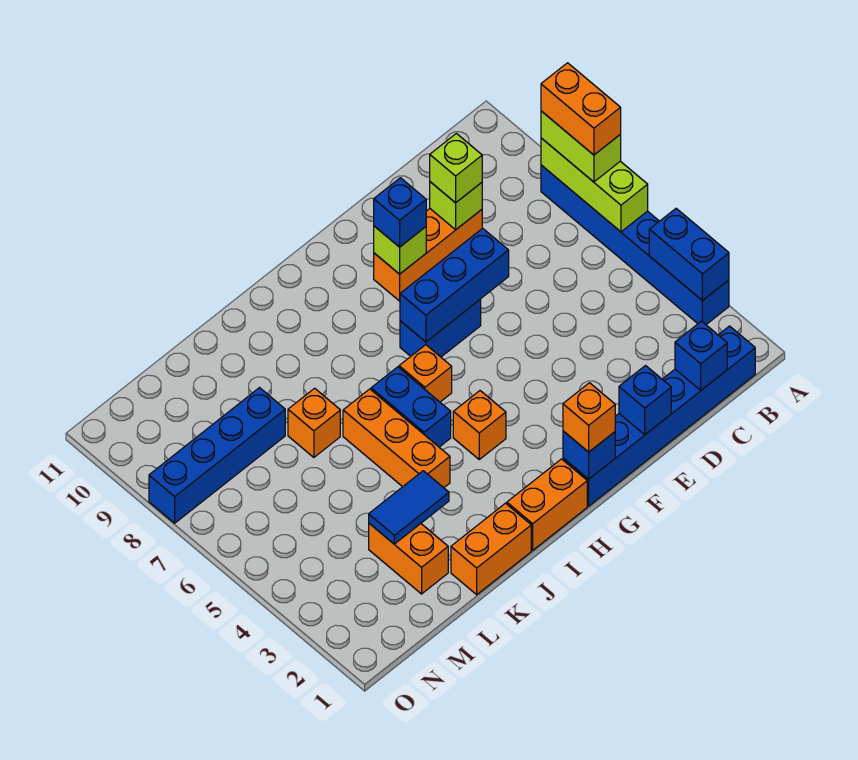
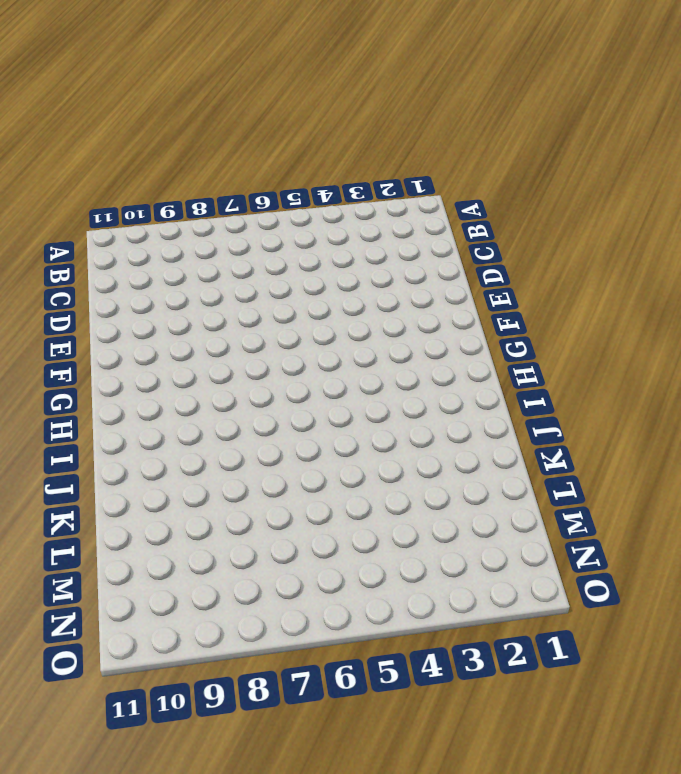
none -> blue brick A3:A8 level 1
none -> blue brick B1:G1 level 1
none -> orange brick D9:F9 level 1

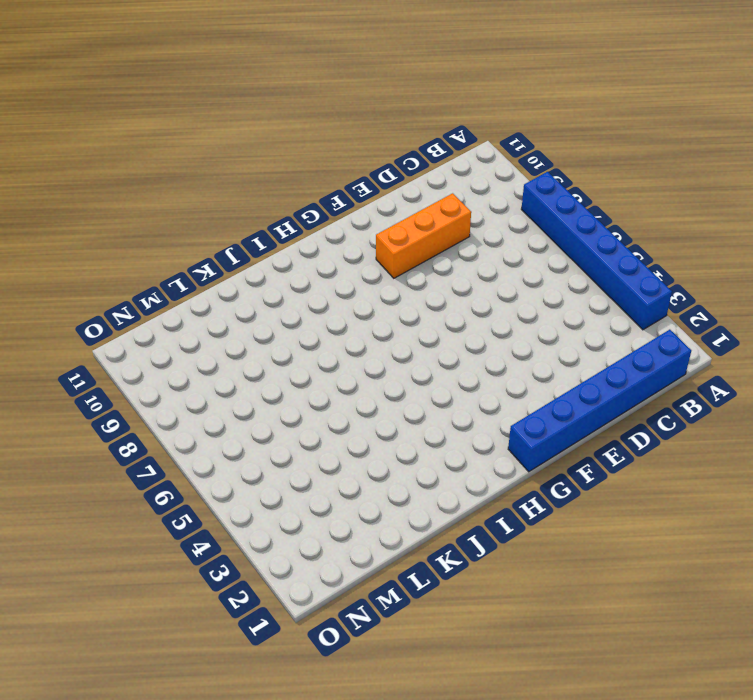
none -> blue brick F7:G7 level 1
none -> orange brick H1:I1 level 1
none -> orange brick H4 level 1

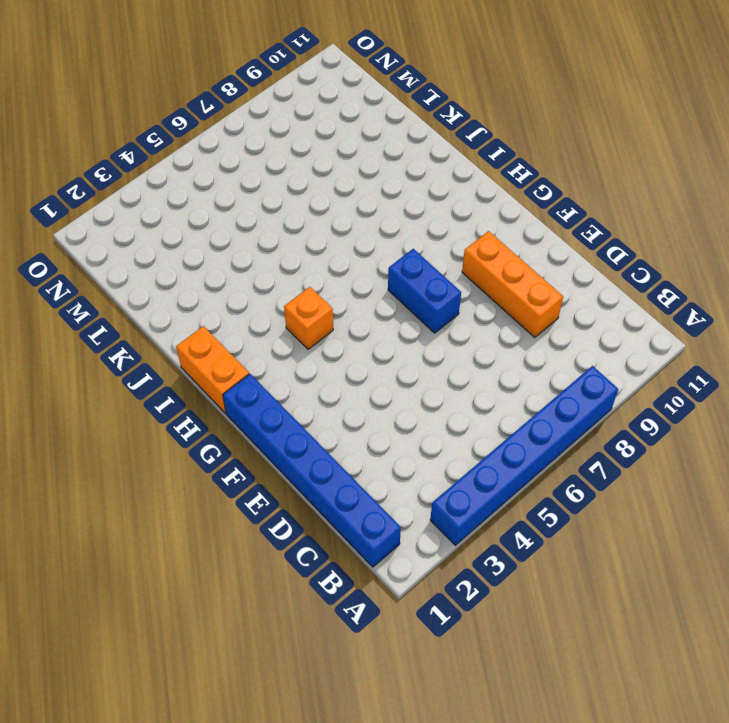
none -> orange brick H6 level 1
none -> blue brick I5:I6 level 1
none -> orange brick J1:K1 level 1

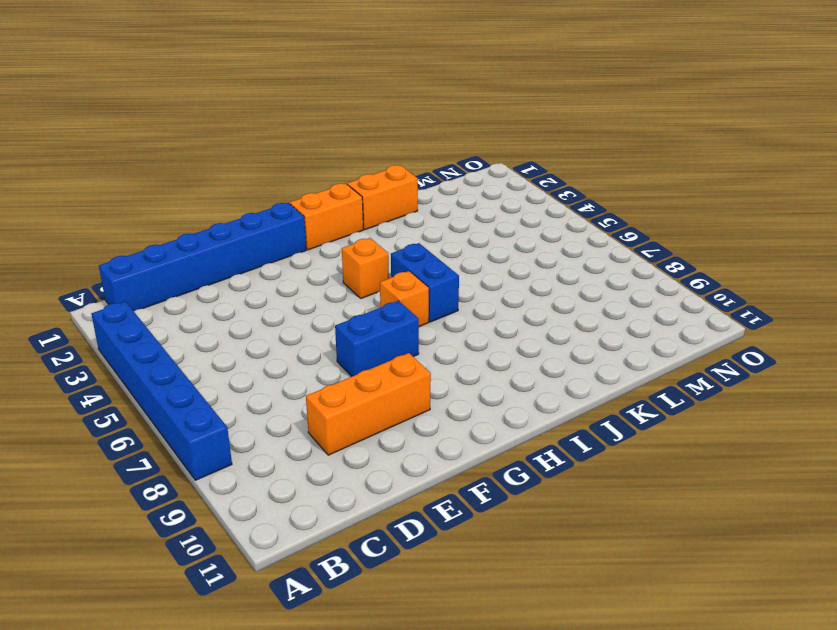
none -> orange brick J4:J6 level 1
none -> orange brick K7 level 1
none -> orange brick L2:L3 level 1

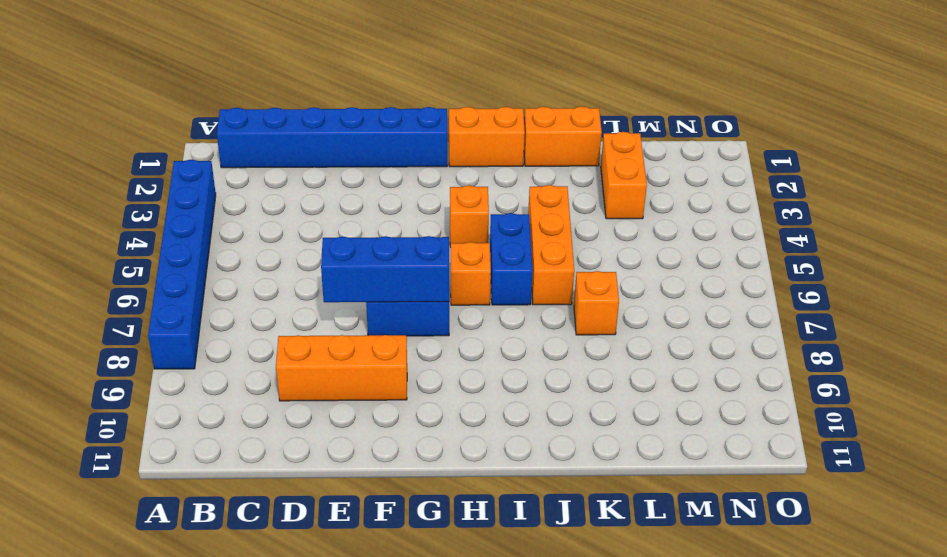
none -> blue brick L8:O8 level 1
none -> blue brick A3:A4 level 2
none -> lime brick A6:A8 level 2

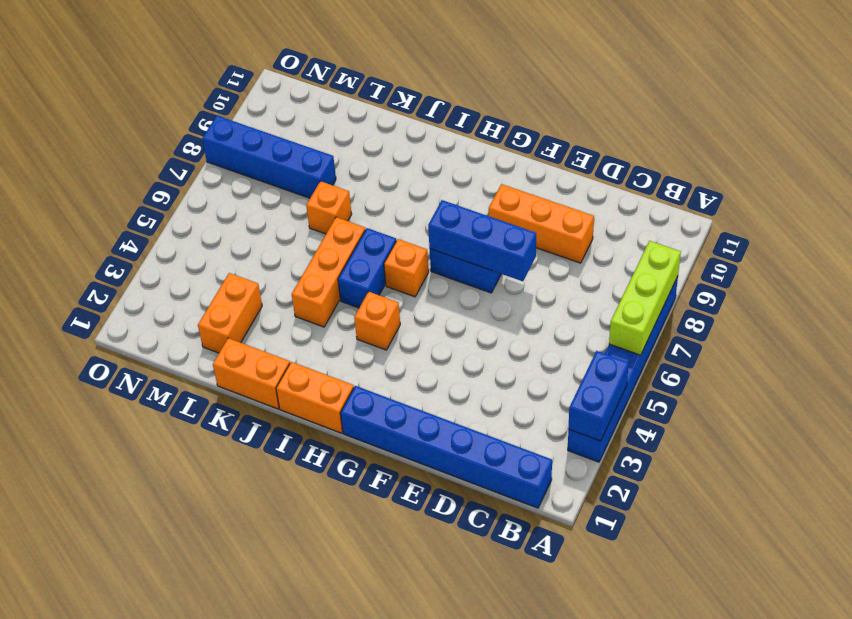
none -> blue brick C1 level 2
none -> lime brick D9 level 2
none -> blue brick E1 level 2

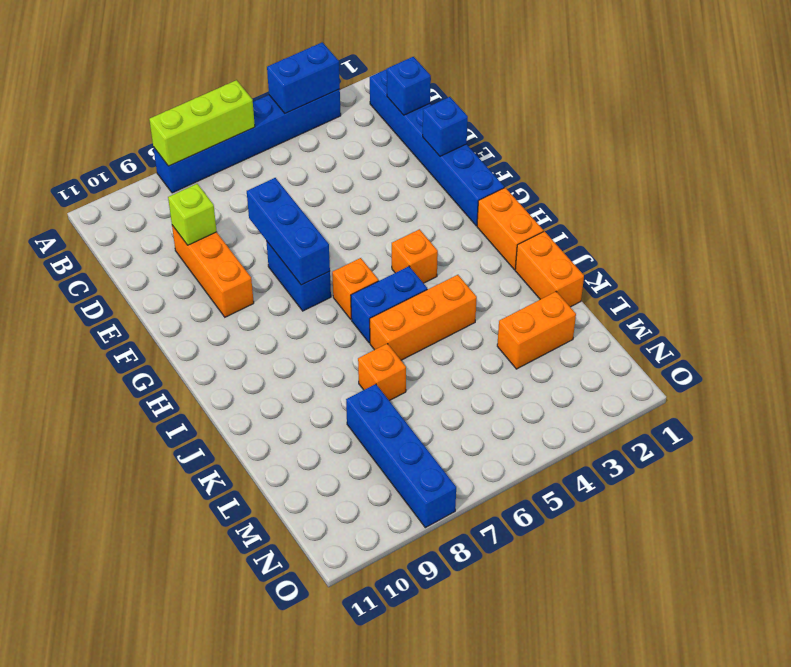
none -> lime brick F9 level 2
none -> blue brick G1 level 2
none -> blue tile K3:L3 level 2

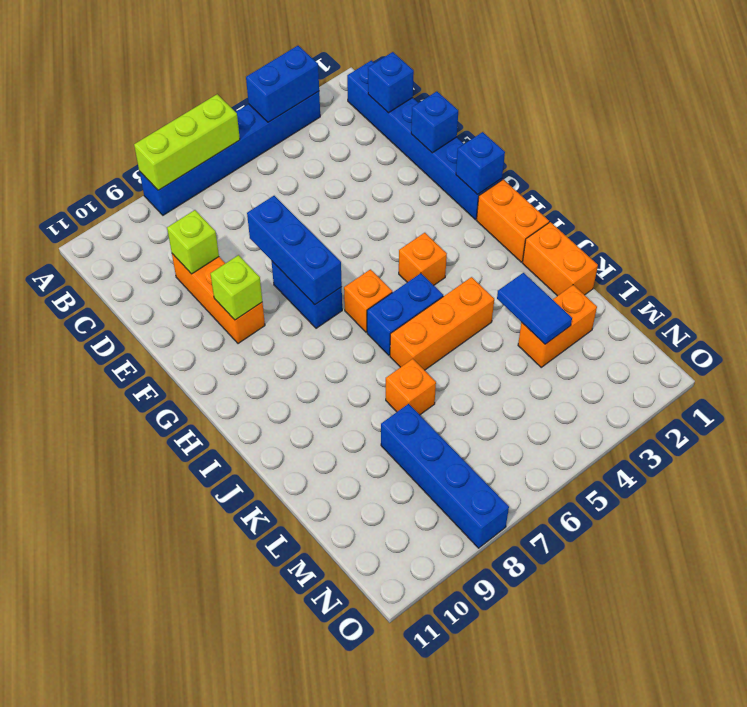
none -> lime brick A7:A8 level 3
none -> lime brick D9 level 3
none -> blue brick F9 level 3

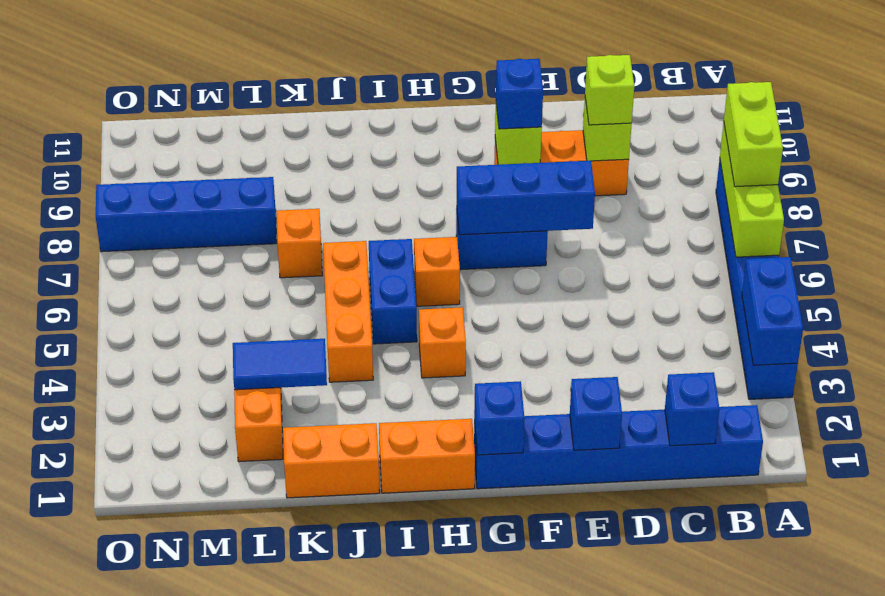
none -> orange brick G1 level 3
none -> orange brick A7:A8 level 4

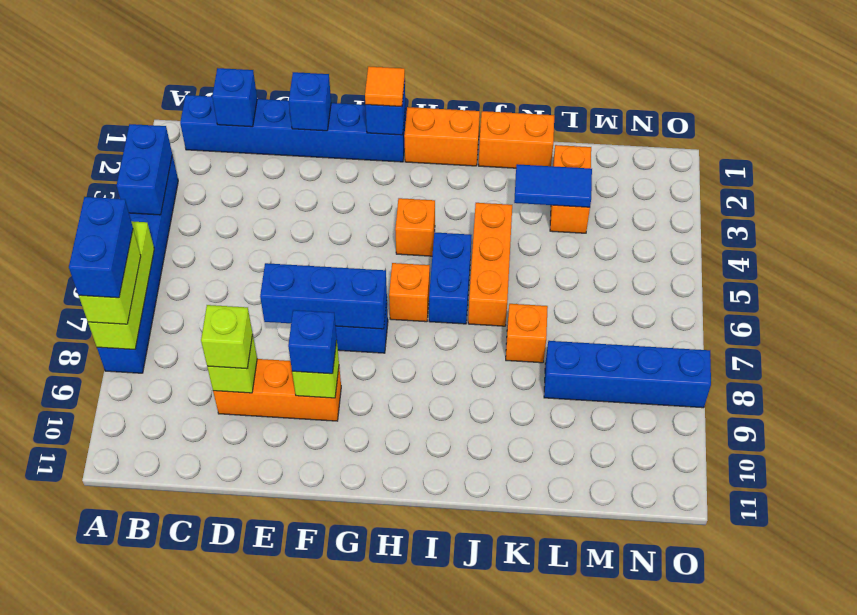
blue brick A7:A8 level 4 -> orange brick A7:A8 level 4
orange tile G1 level 3 -> orange brick G1 level 3

